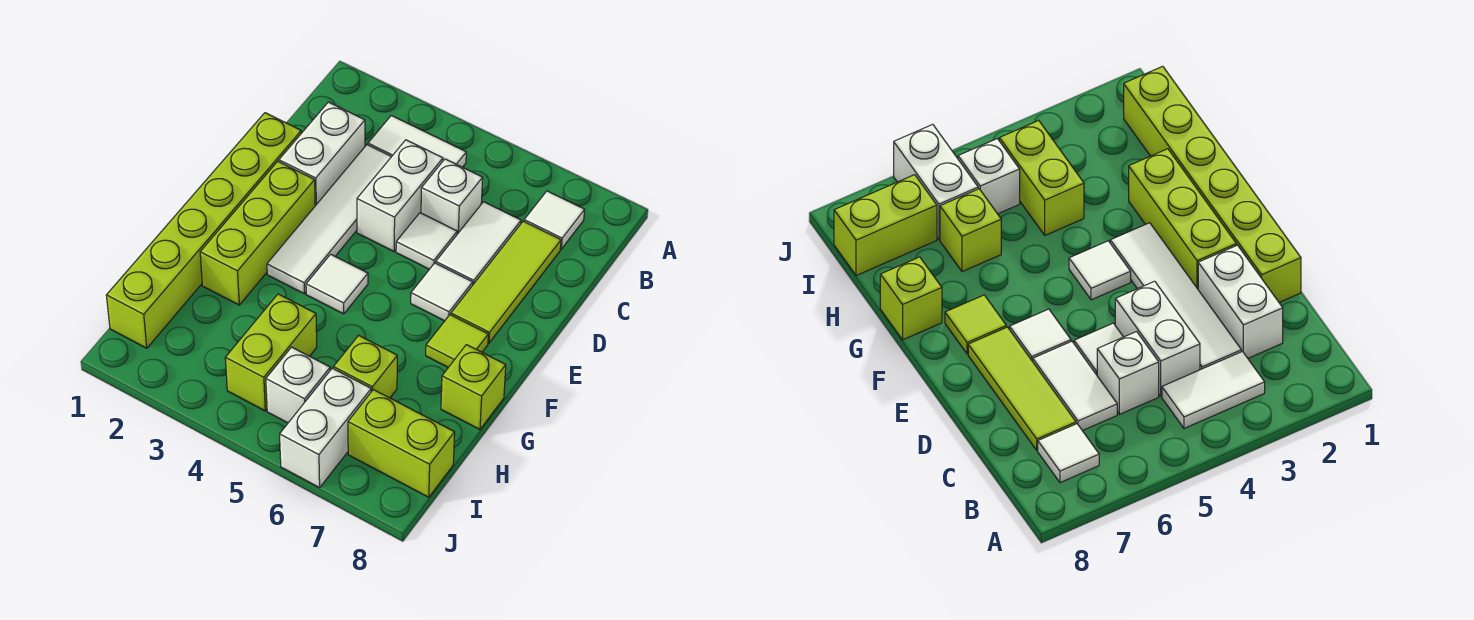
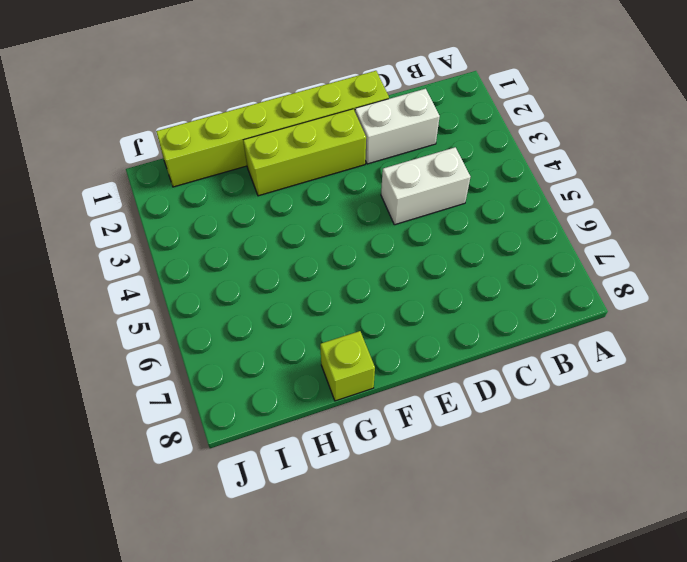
none -> white tile B3:B4 level 1
none -> white tile B7 level 1
none -> white tile C3:F3 level 1

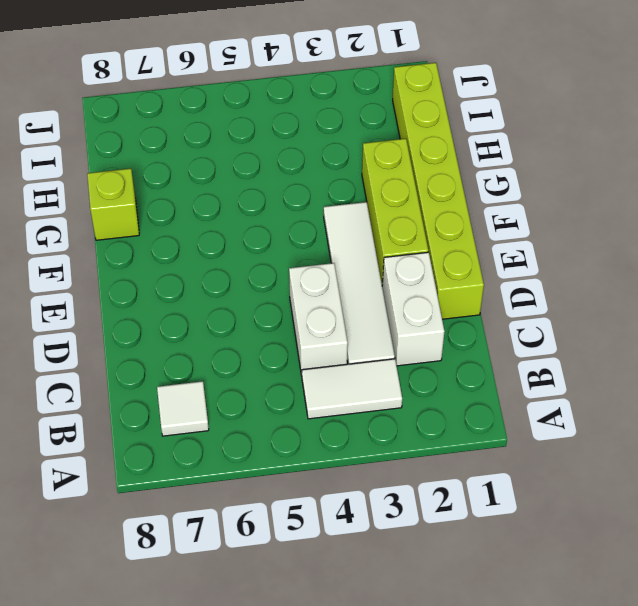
none -> white brick C5 level 1
none -> white tile C6:D6 level 1
none -> lime tile C7:E7 level 1

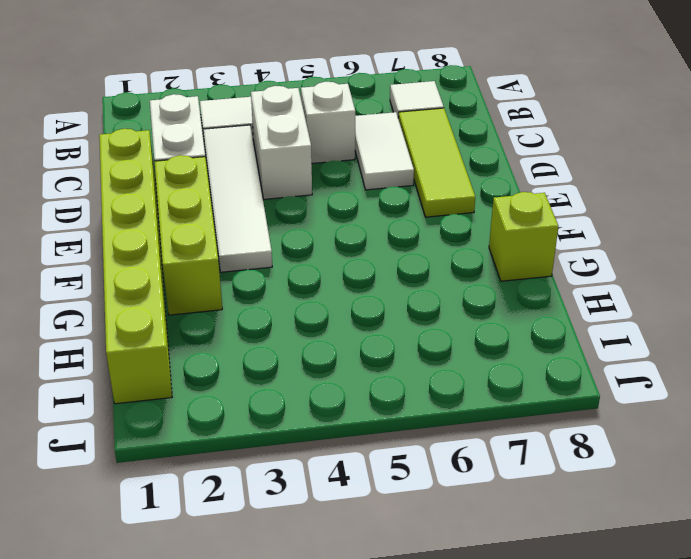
none -> white tile D5 level 1
none -> white tile E6 level 1
none -> white tile F4 level 1

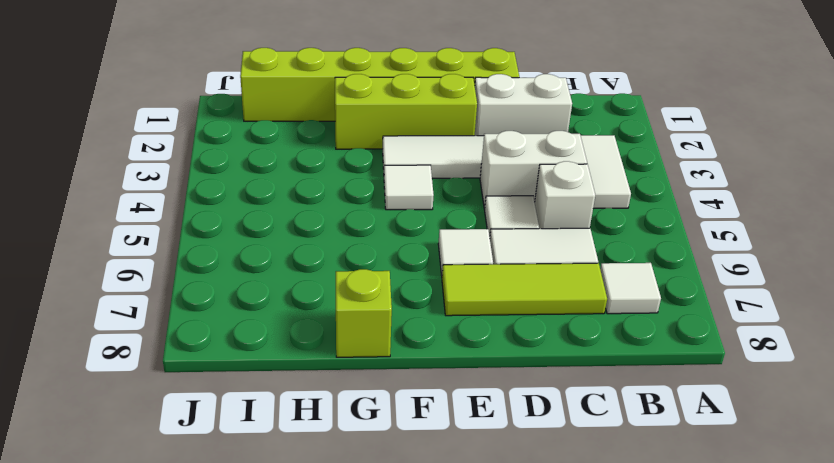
none -> lime tile F7 level 1
none -> lime brick H4:I4 level 1
none -> lime brick H6 level 1

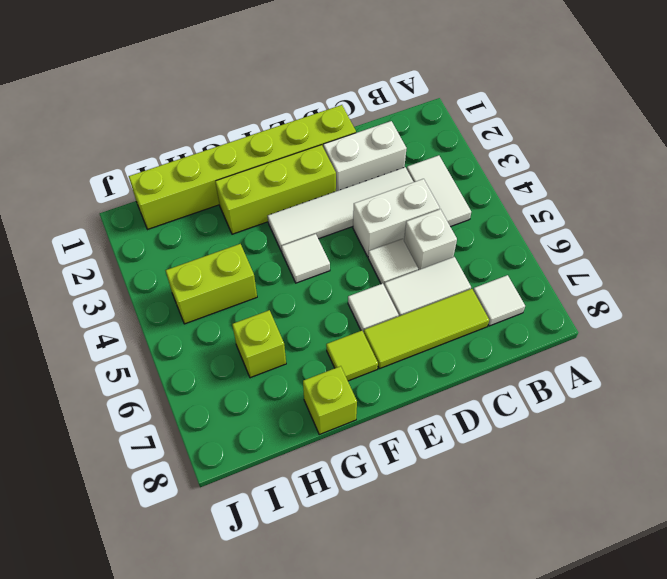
none -> white brick I5 level 1
none -> white brick I6:J6 level 1
none -> lime brick I7:I8 level 1

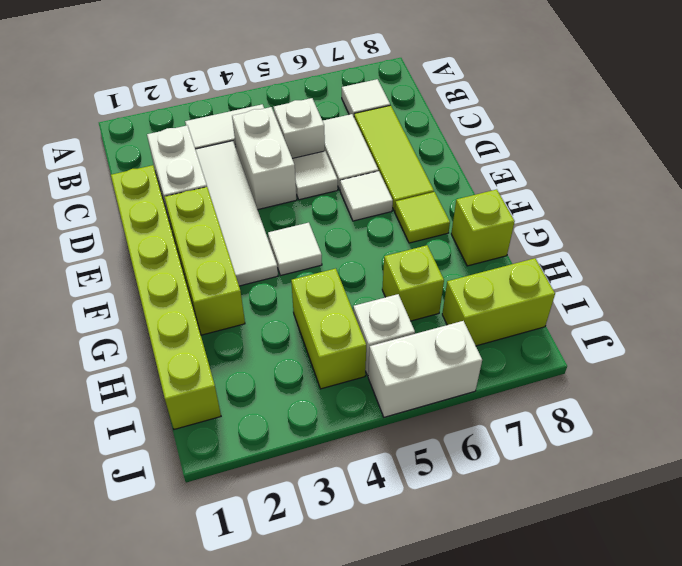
white brick J5:J6 level 1 -> white brick I6:J6 level 1

